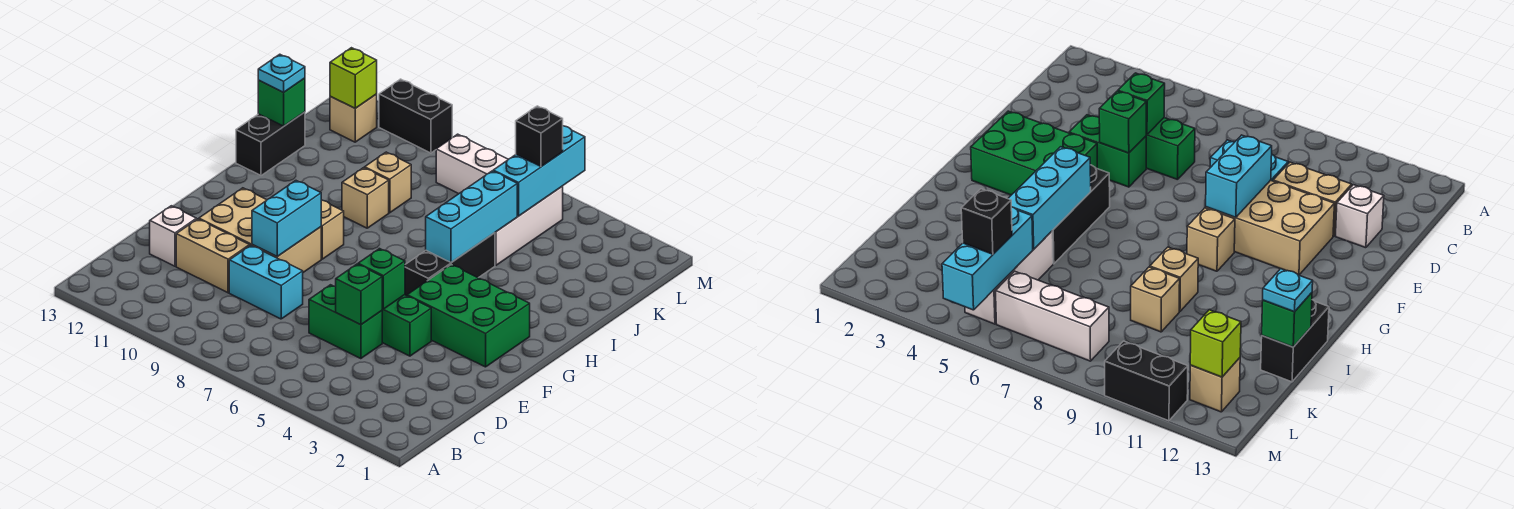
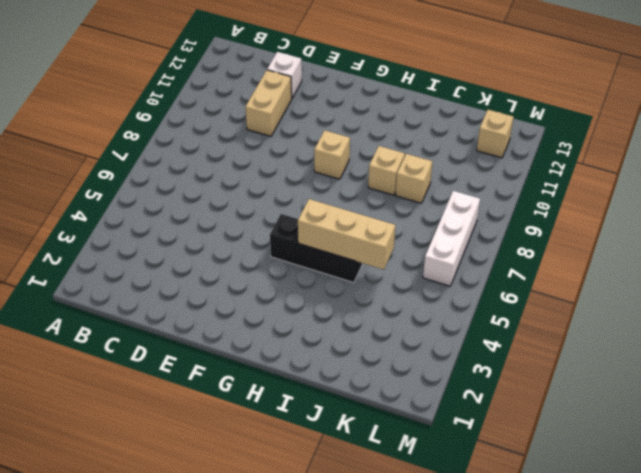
tan brick H5:J5 level 2 -> cyan brick H5:J5 level 2
none -> green brick D5:D6 level 1
none -> cyan brick D8:D9 level 1
none -> green brick E4:E5 level 1

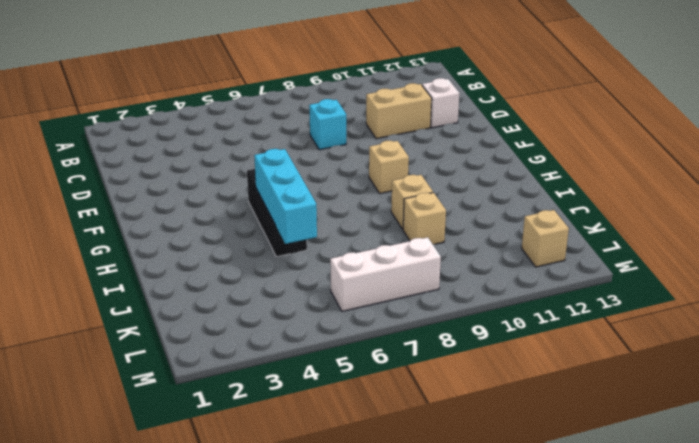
cyan brick D8 level 1 -> cyan brick D8:D9 level 1
none -> green brick D5:D6 level 1
none -> green brick E4:E5 level 1
none -> tan brick E9:F11 level 1

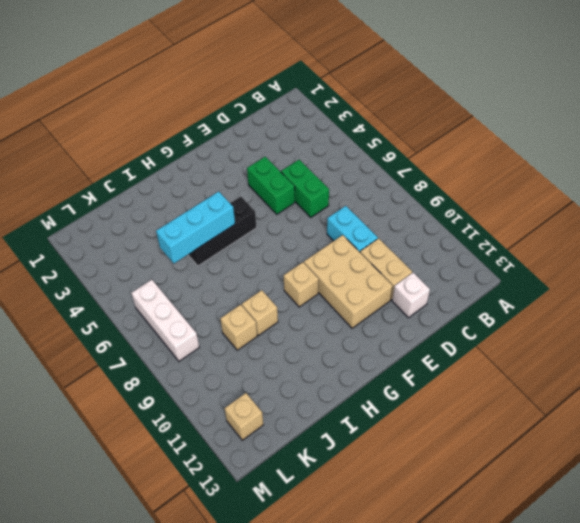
none -> green brick F2:G4 level 1
none -> black brick I13:J13 level 1
none -> white brick J5:L5 level 1

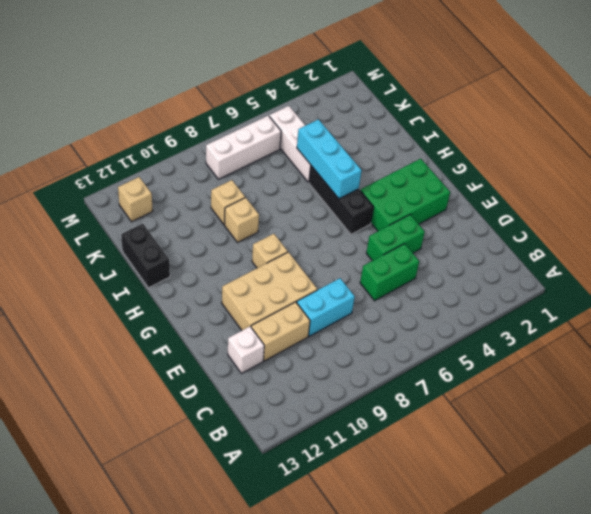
none -> black brick M10:M11 level 1
none -> green brick D5 level 2
none -> green brick E5 level 2

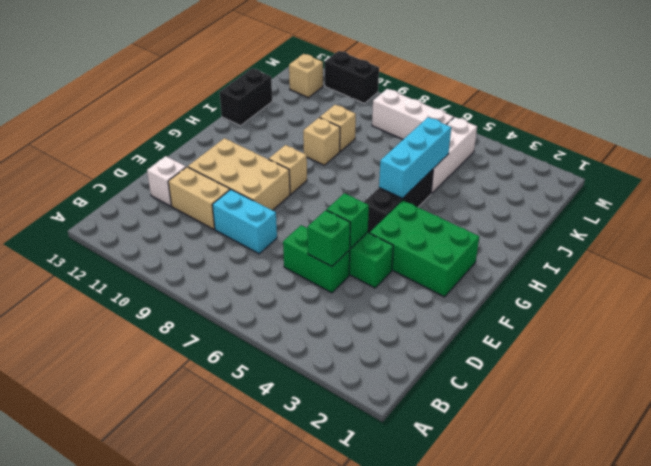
none -> cyan brick E9:F9 level 2
none -> green brick J13 level 2
none -> cyan brick K5:M5 level 2

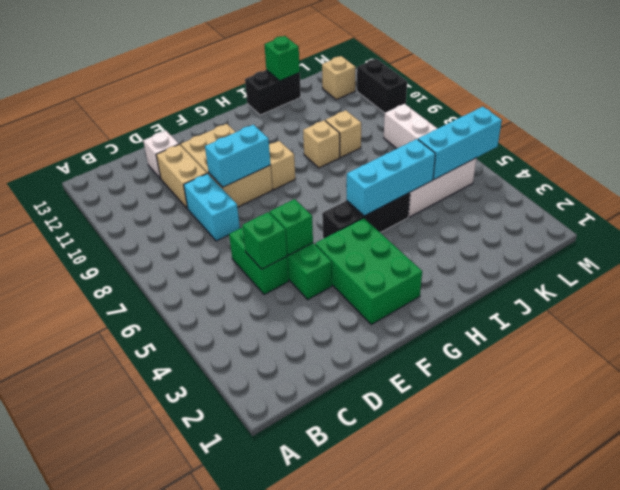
none -> lime brick L12 level 2
none -> cyan plate J13 level 3
none -> black brick L5 level 3

